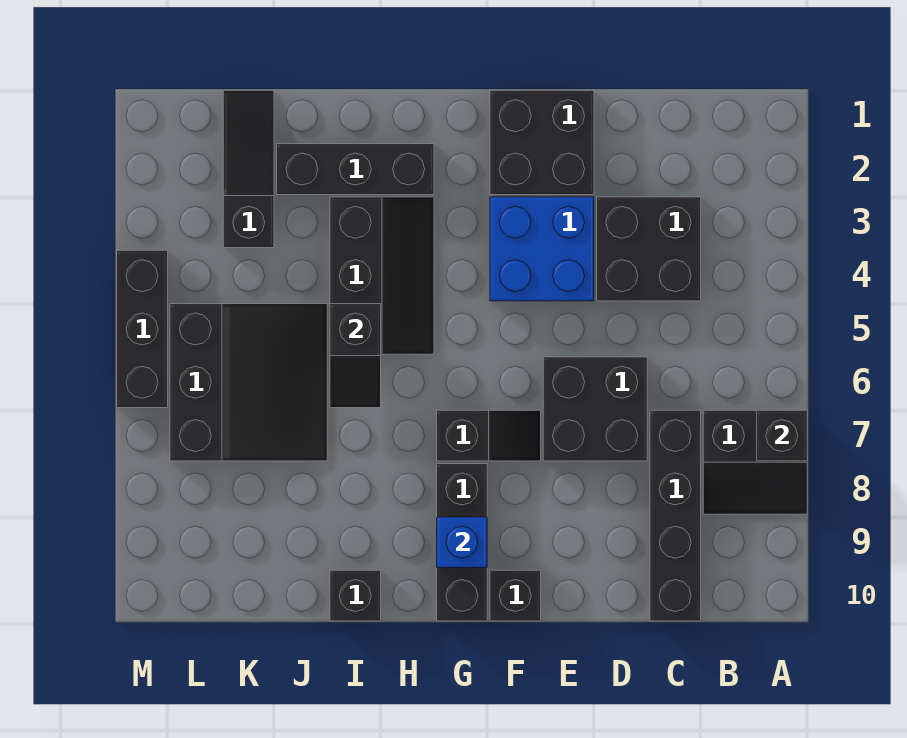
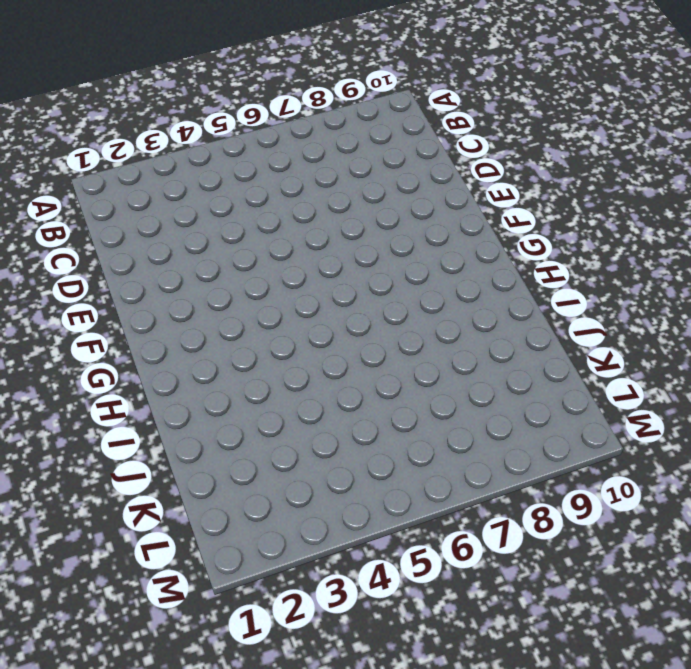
none -> black slope A7:B8 level 1 top 7
none -> black brick C3:D4 level 1
none -> black brick C7:C10 level 1

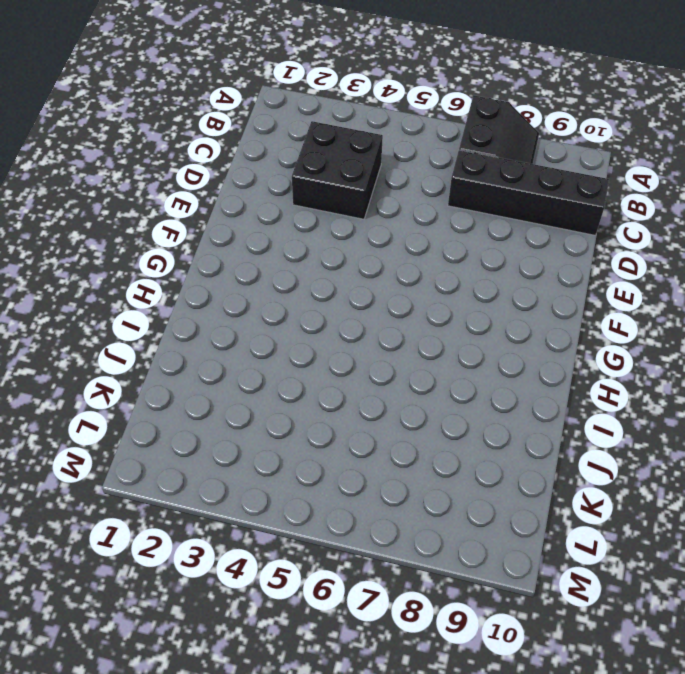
none -> black brick D6:E7 level 1
none -> black brick E1:F2 level 1
none -> blue brick E3:F4 level 1

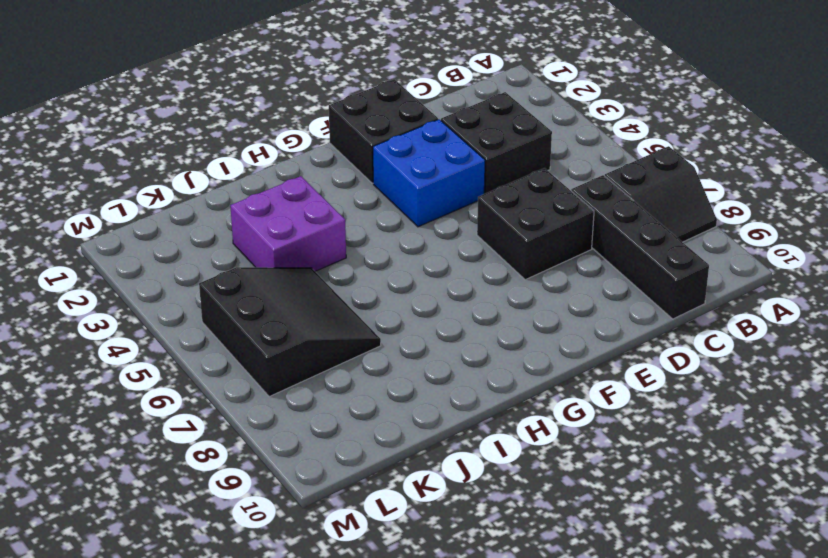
purple brick I3:J4 level 1 -> black slope H3:I5 level 1 top I
none -> black slope F7:G7 level 1 top G
none -> black brick F10 level 1
none -> black brick G8:G10 level 1

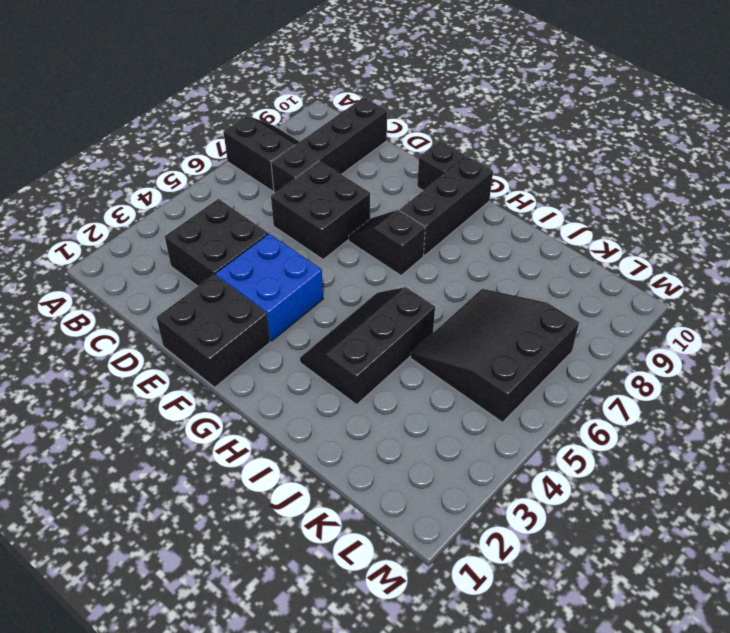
none -> black brick H2:J2 level 1
none -> black brick I10 level 1
none -> black slope K1:K3 level 1 top 3

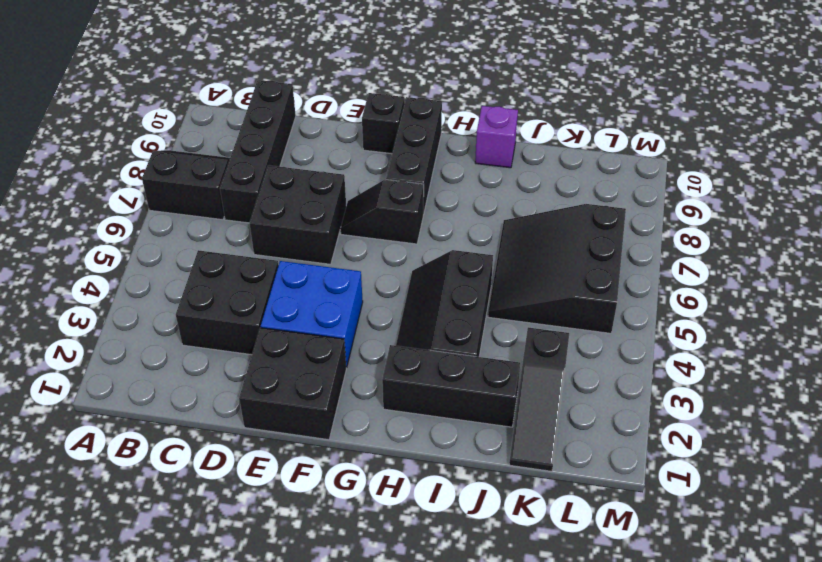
purple brick I10 level 1 -> black brick I10 level 1
none -> black brick M4:M6 level 1
none -> black brick A7 level 2
none -> blue brick G9 level 2

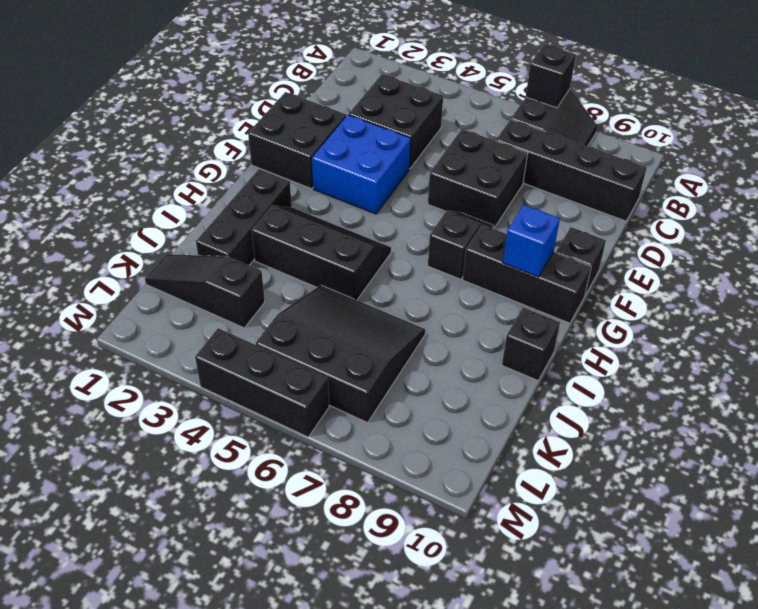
none -> black slope I5:I6 level 2 top 5

